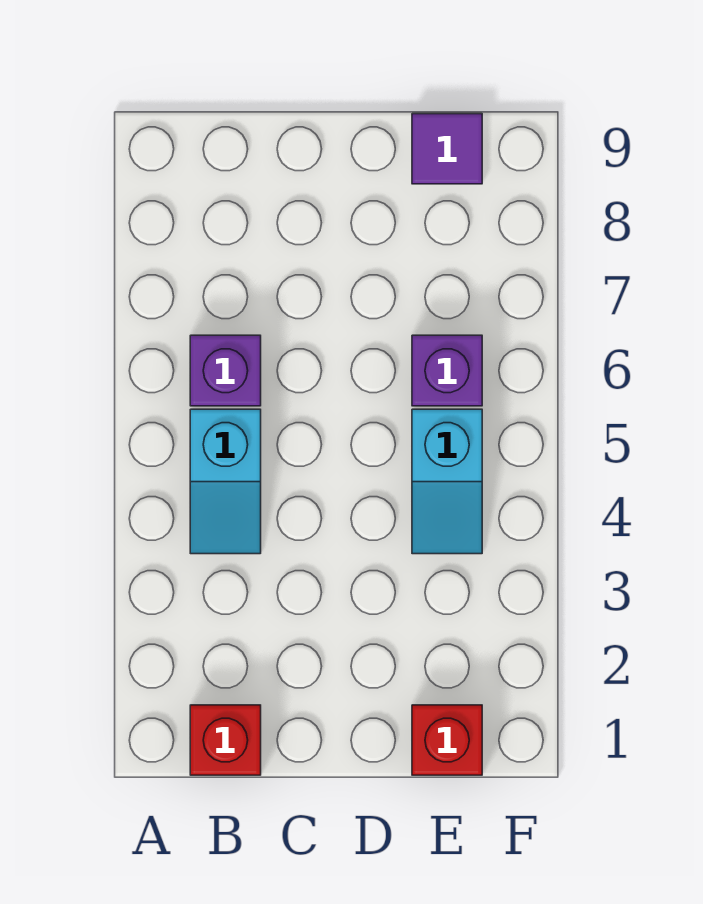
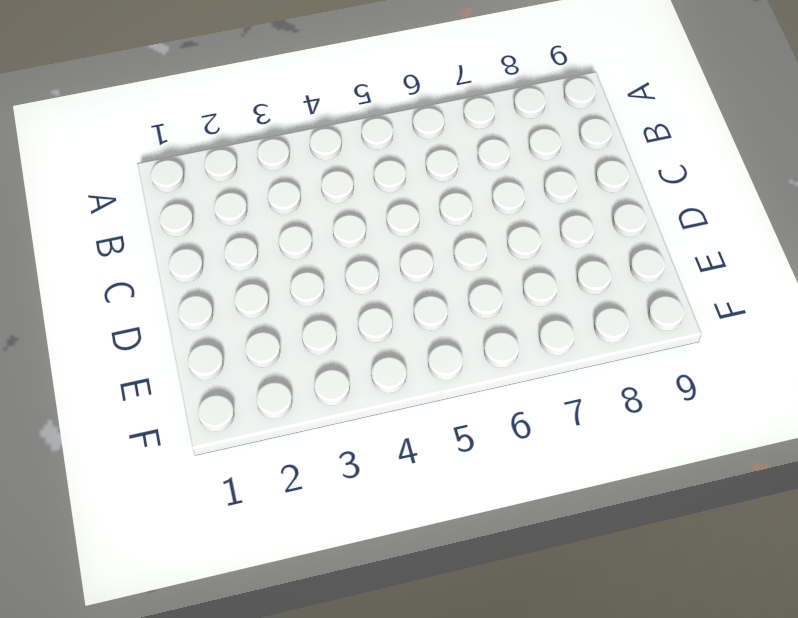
none -> red brick B1 level 1
none -> cyan slope B4:B5 level 1 top 5

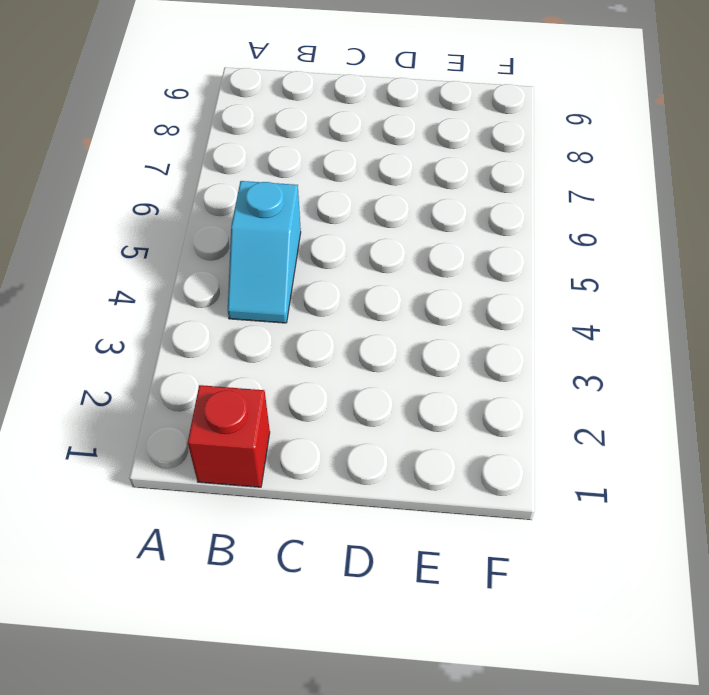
none -> purple brick B6 level 1
none -> red brick E1 level 1

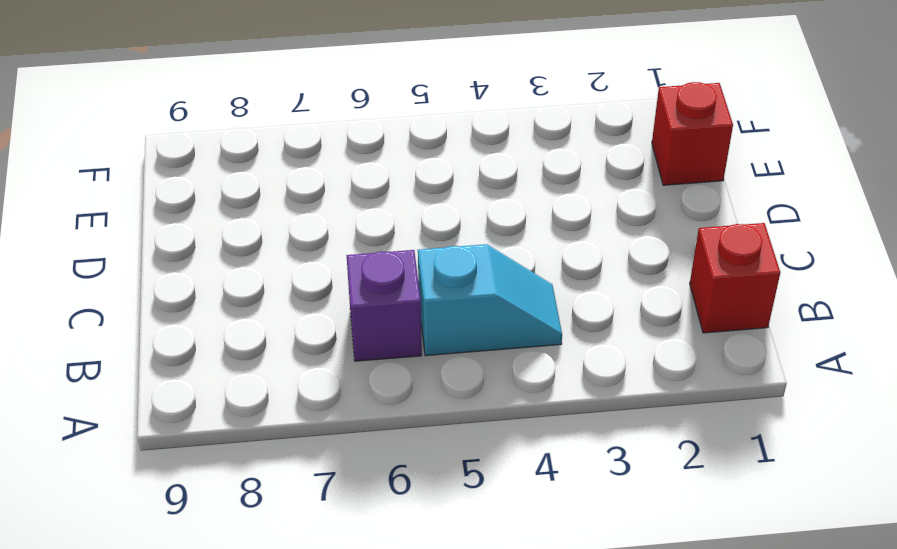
none -> cyan slope E4:E5 level 1 top 5
none -> purple brick E6 level 1

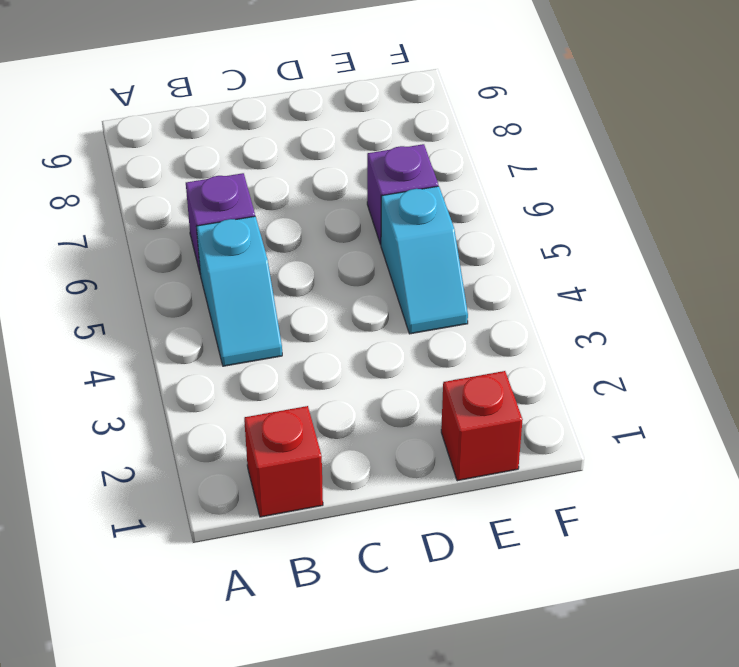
none -> purple tile E9 level 1

